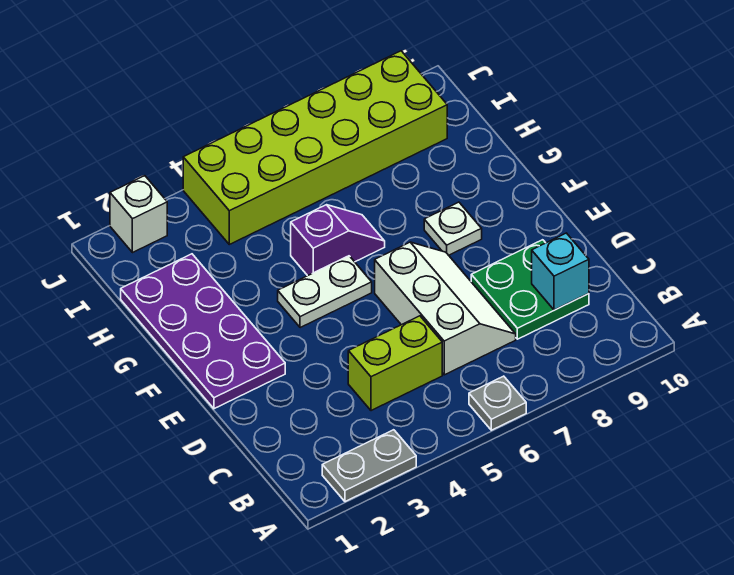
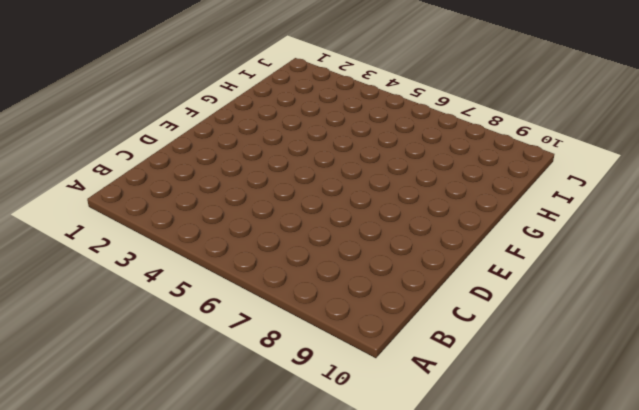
none -> grey plate A2:A3 level 1
none -> grey plate A6 level 1
none -> lime brick C4:C5 level 1

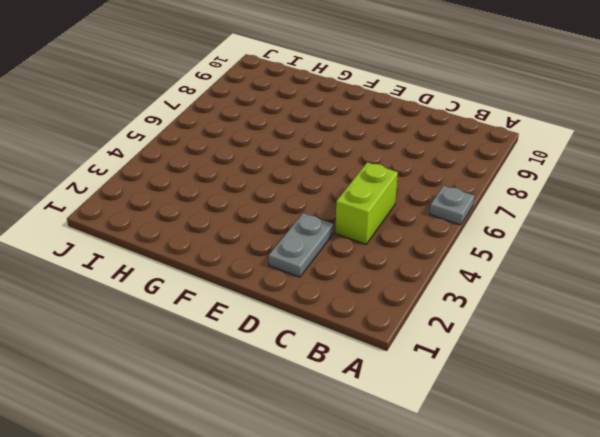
grey plate D2:D3 level 1 -> grey plate A2:A3 level 1
none -> white slope C6:E7 level 1 top 6
none -> green plate C8:D9 level 1
none -> purple plate E1:H2 level 1

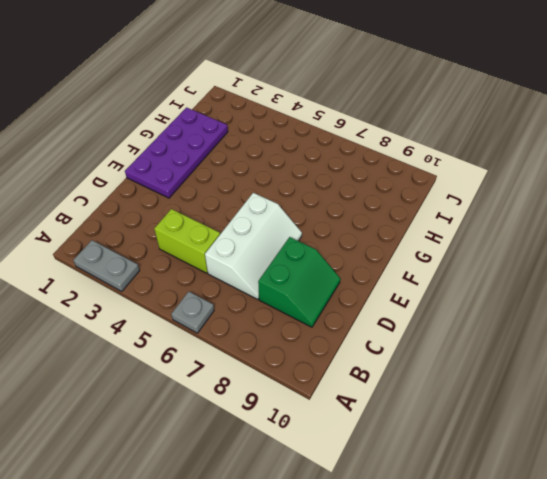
green slope C8:D9 level 1 top 8 -> green plate C8:D9 level 1
none -> white plate F4:F5 level 1
none -> white plate F8 level 1
none -> purple slope G5:G6 level 1 top 5

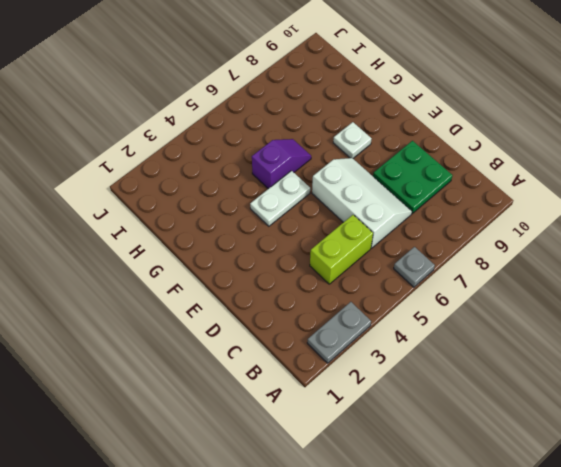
none -> purple plate E1:H2 level 1
none -> lime brick I4:J9 level 1
none -> white brick J2 level 1

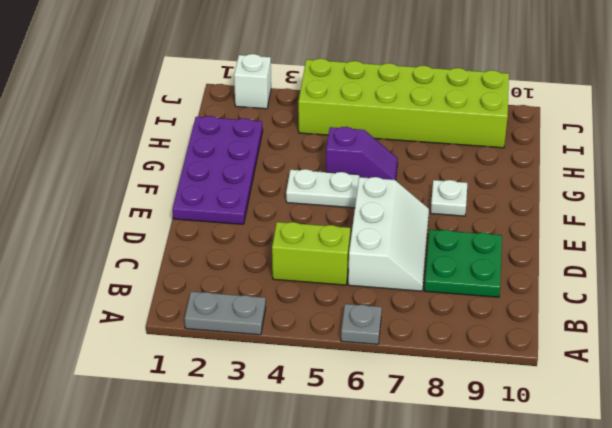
none -> cyan brick C9 level 2

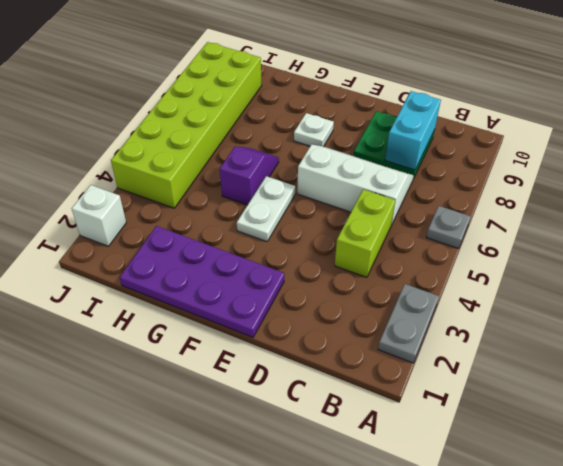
cyan brick C8:C9 level 2 -> cyan brick C9 level 2

